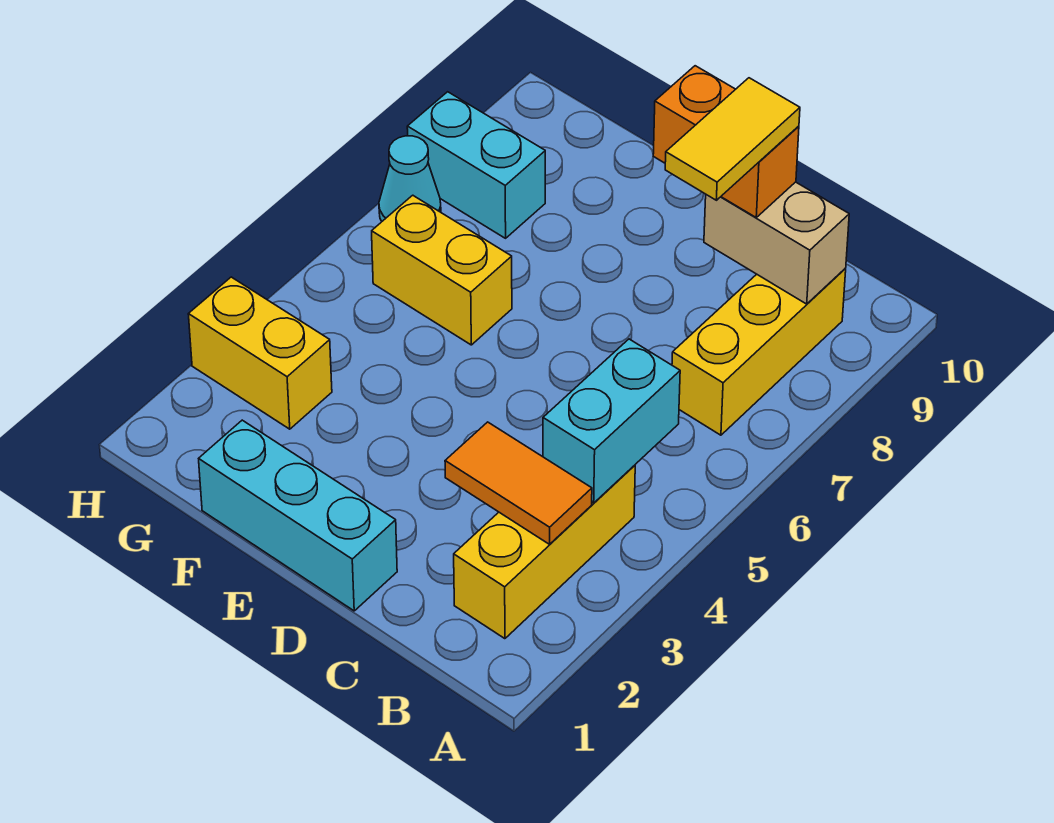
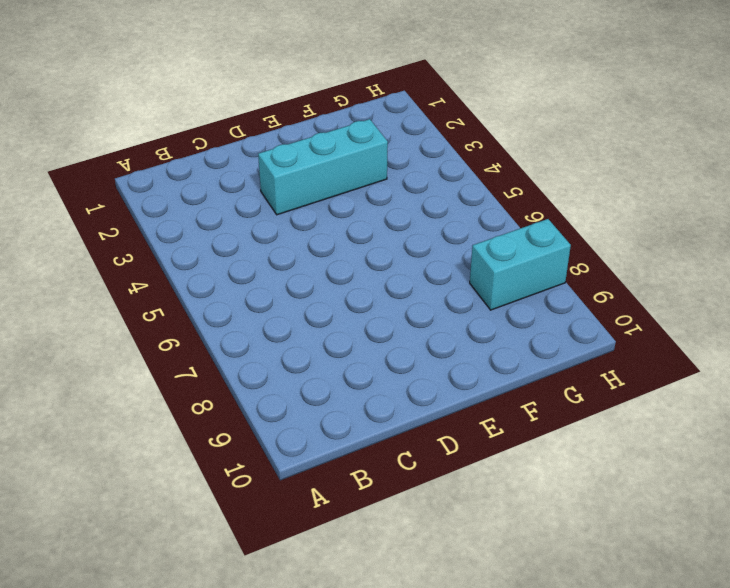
cyan brick D3:F3 level 1 -> cyan brick D1:F1 level 1
none -> yellow brick B2:B4 level 1
none -> yellow brick B7:B9 level 1
none -> yellow brick F6:G6 level 1

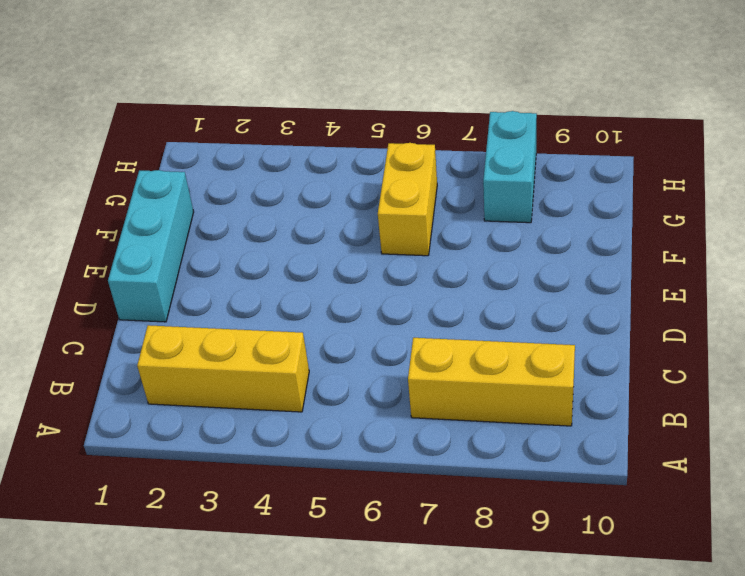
none -> yellow brick G3:H3 level 1
none -> cyan cone H7 level 1
none -> orange tile B3:C3 level 2

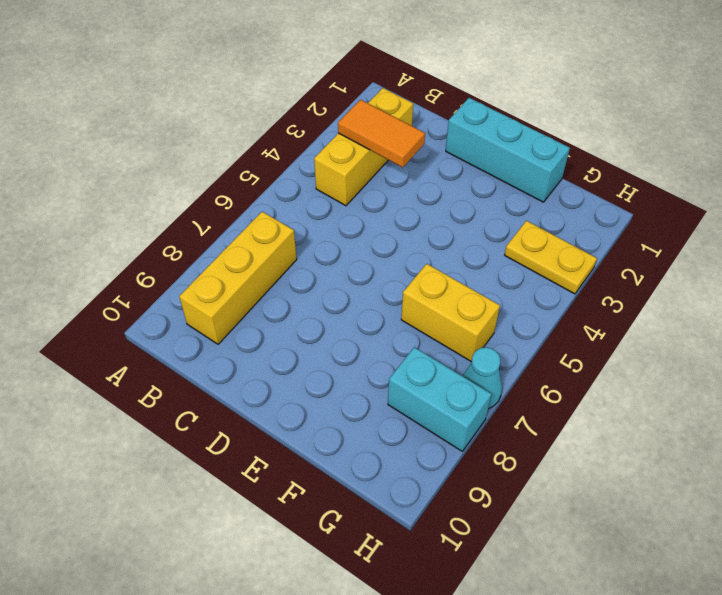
yellow plate G3:H3 level 1 -> yellow brick G3:H3 level 1
none -> cyan brick B4:B5 level 2
none -> tan brick B9:C9 level 2
none -> orange brick C9:D9 level 3

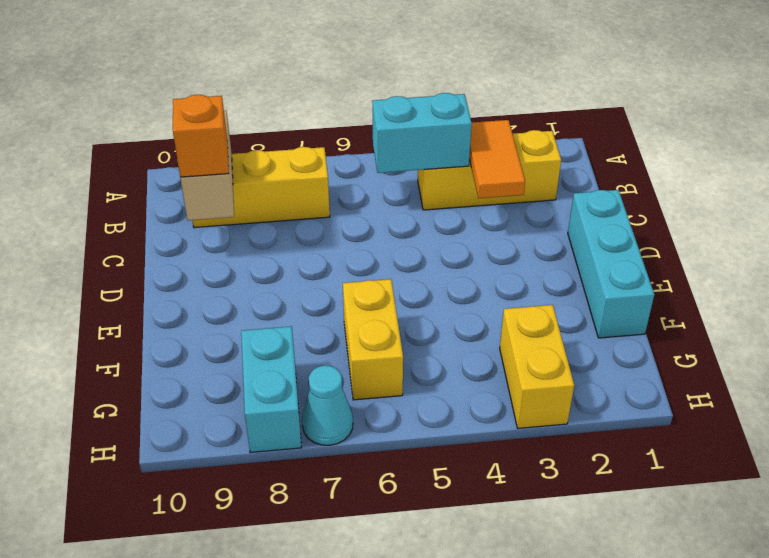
orange brick C9 level 3 -> orange brick C9:D9 level 3
none -> yellow tile C8:C9 level 4

